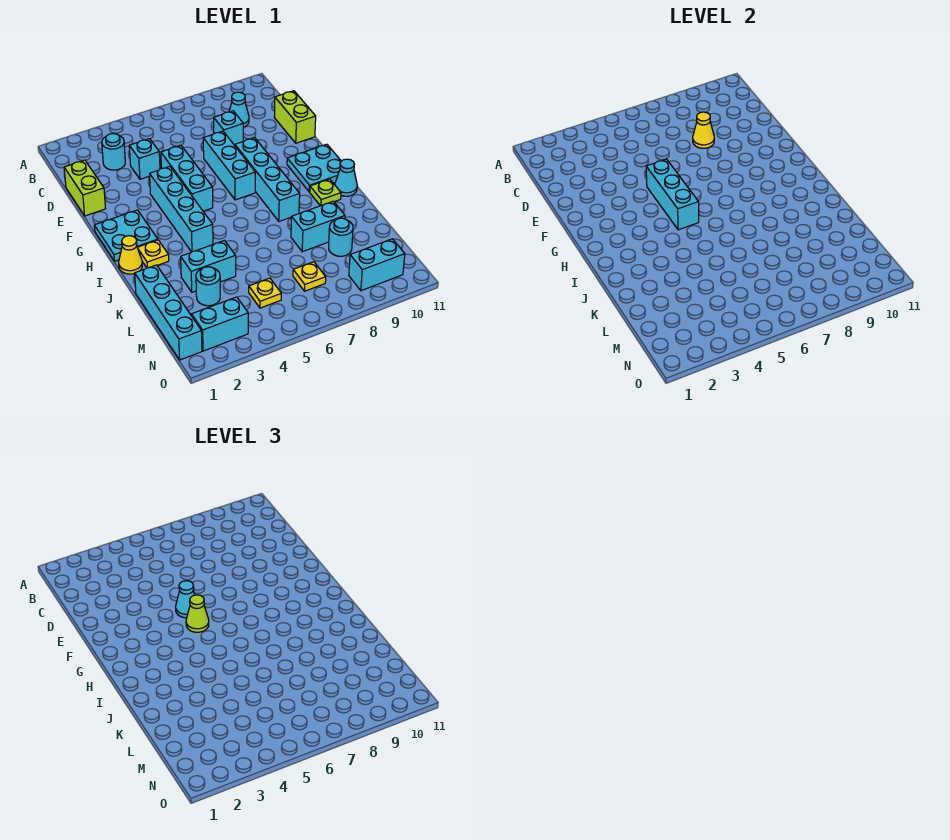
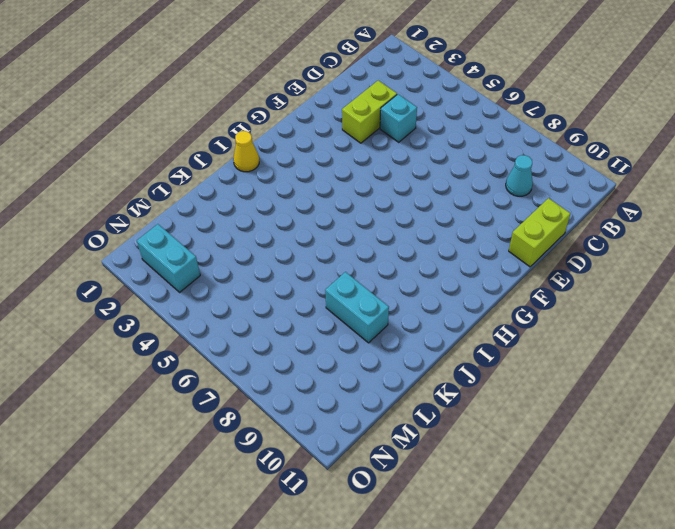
lime brick D3:E3 level 1 -> lime brick D1:E1 level 1
none -> cyan round brick C3 level 1
none -> cyan brick D8 level 1
none -> cyan brick E5:G5 level 1

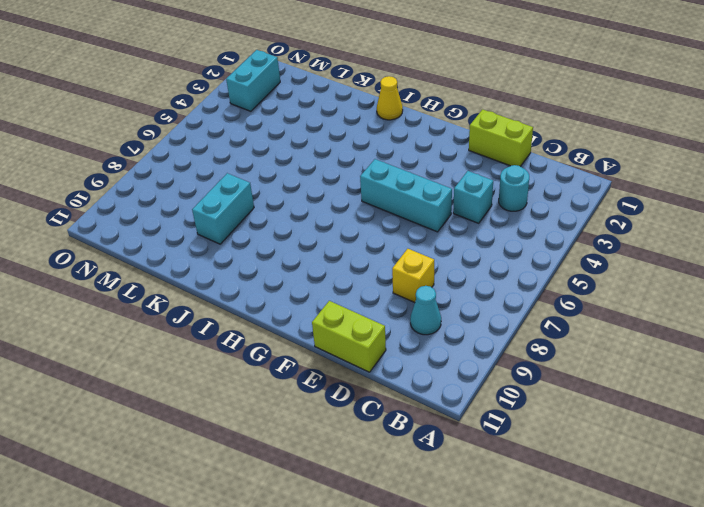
yellow brick D8 level 1 -> cyan brick D8 level 1
none -> cyan brick E7:G7 level 1
none -> cyan brick F4:I4 level 1
none -> cyan brick F8:I8 level 1

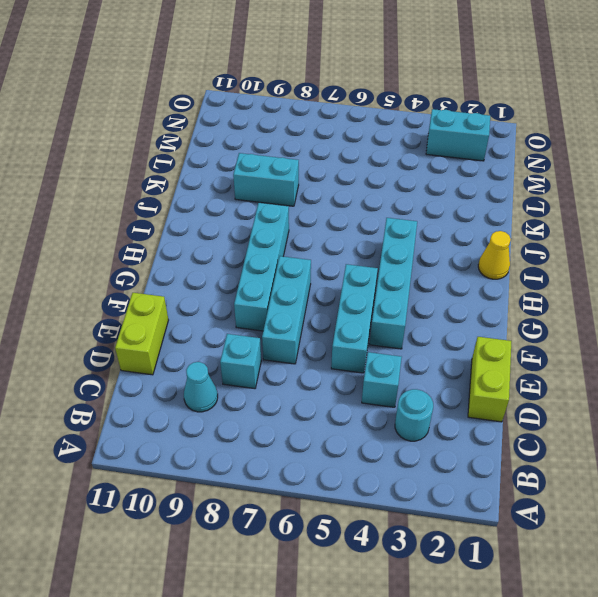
none -> cyan plate G1:H2 level 1
none -> cyan plate G10:H11 level 1
none -> yellow plate I2 level 1

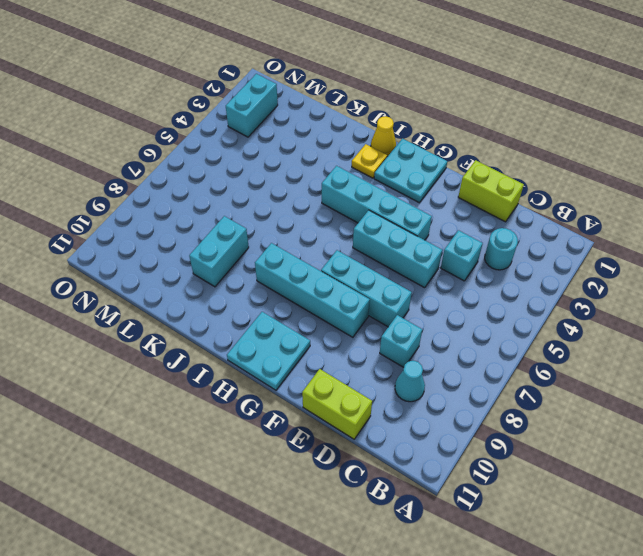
none -> lime plate I10 level 1
none -> cyan cone I11 level 1
none -> cyan brick K1:N1 level 1

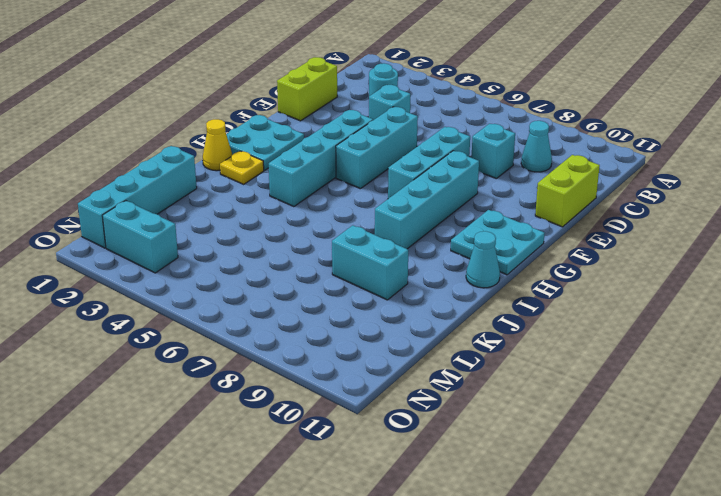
none -> lime plate I10 level 1
none -> cyan brick K3:K4 level 1
none -> cyan round brick L3 level 1

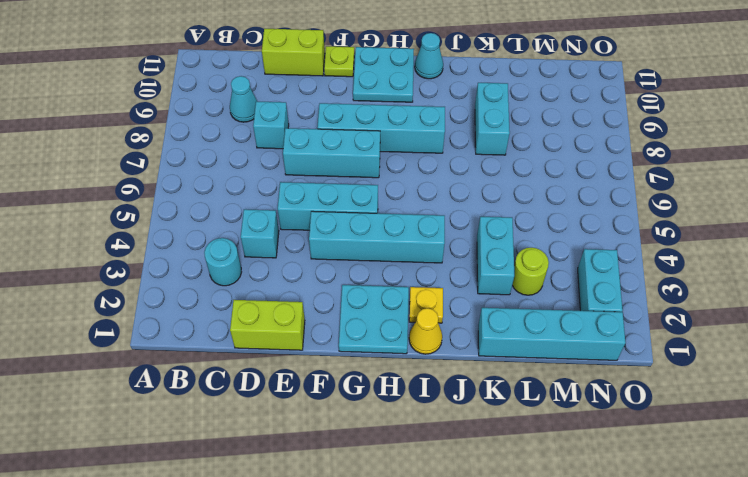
lime plate F11 level 1 -> lime plate I10 level 1
lime round brick L3 level 1 -> cyan round brick L3 level 1
none -> cyan round brick L9 level 1
none -> yellow plate M5 level 1
none -> yellow plate M7 level 1

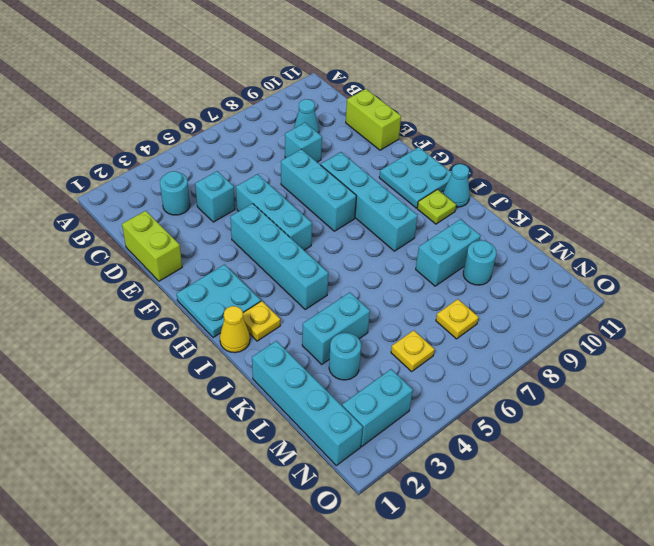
none -> cyan brick N9:N10 level 1
none -> yellow cone D8 level 2
none -> cyan brick F5:H5 level 2

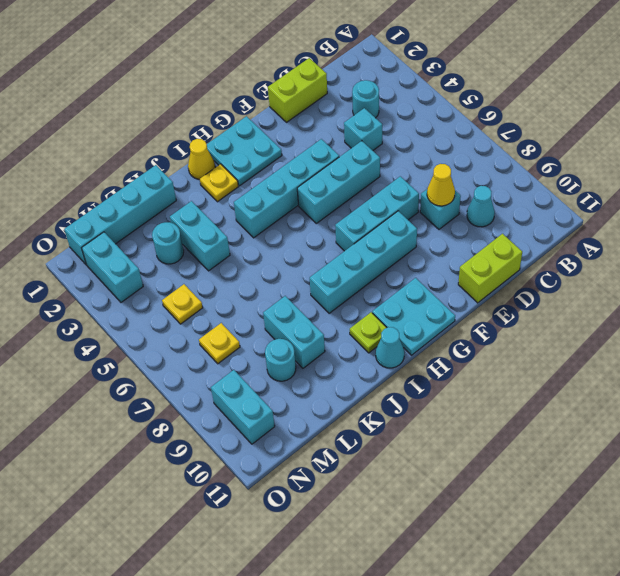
none -> cyan brick F5:H5 level 2
none -> cyan cone F5 level 3
none -> lime cone G5 level 3

